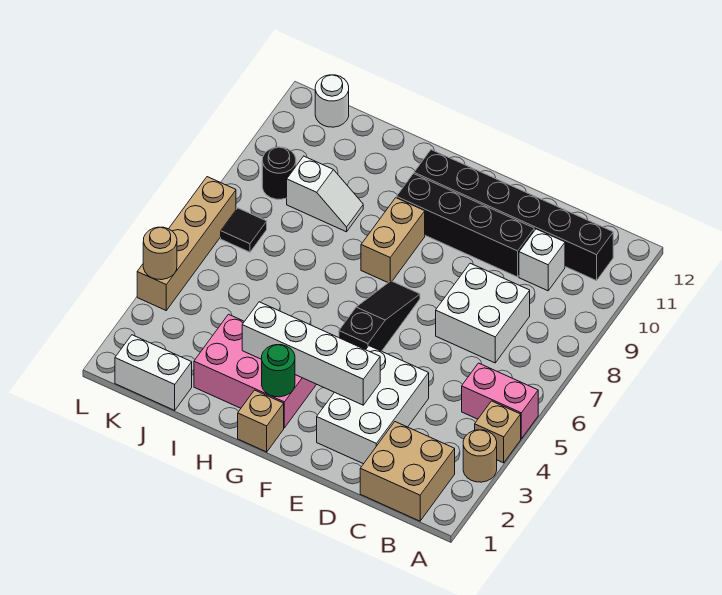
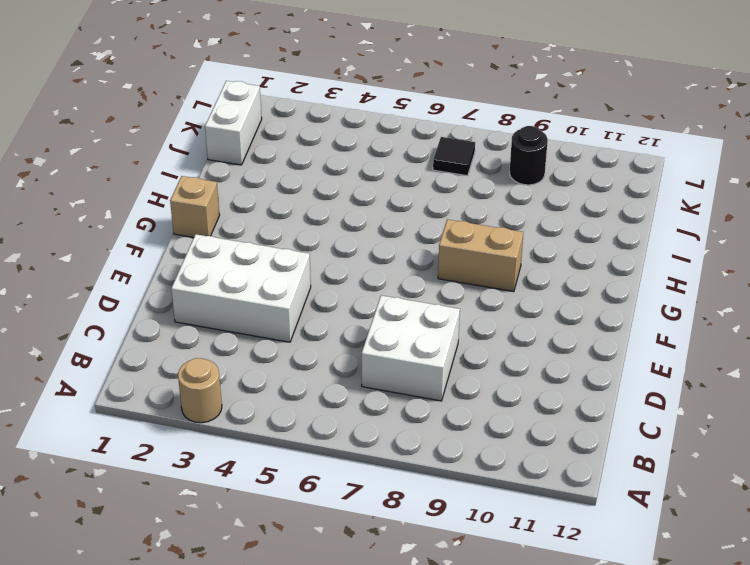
none -> tan brick A4 level 1
none -> pink brick A5:B5 level 1
none -> tan brick B1:C2 level 1

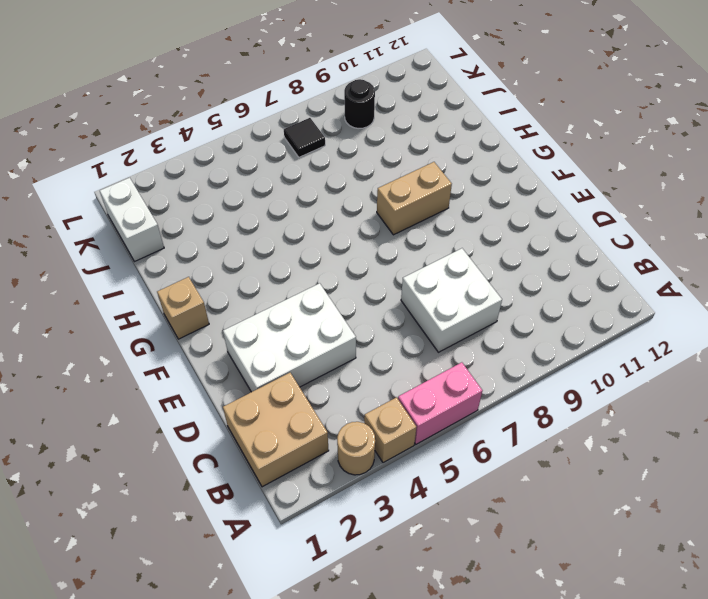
pink brick A5:A6 level 1 -> pink brick A5:B5 level 1
none -> black brick B11:G11 level 1
none -> white brick C10 level 1
none -> black brick D10:G10 level 1

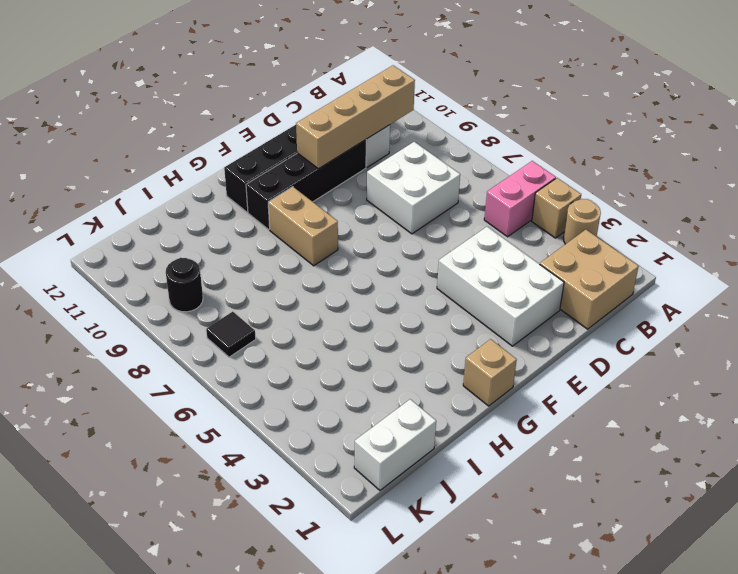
tan brick B10:E10 level 2 -> tan brick L4:L7 level 1
none -> black slope F5:F7 level 1 top 5
none -> pink brick G2:I3 level 1
none -> white slope I9:J9 level 1 top J

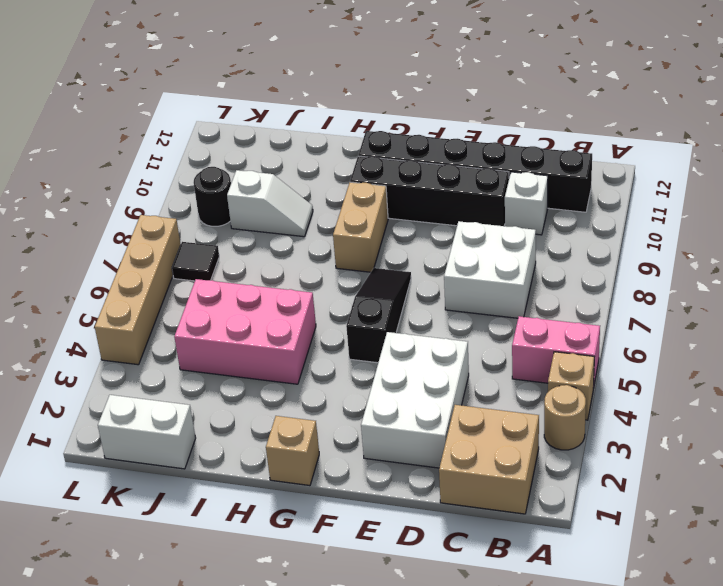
pink brick H4:J5 level 1 -> pink brick G2:I3 level 1
none -> white round brick K12 level 1
none -> white brick E3:H3 level 2
none -> green round brick G2 level 2

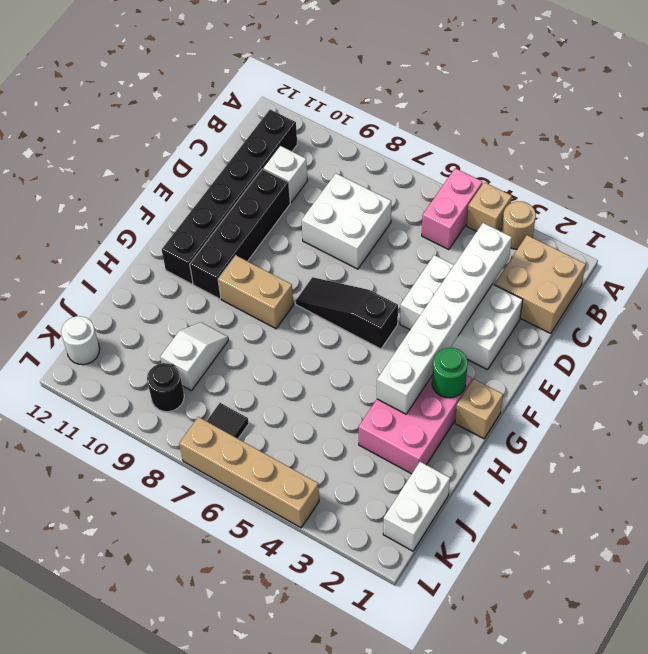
white brick C3:H3 level 2 -> white brick E3:H3 level 2
none -> tan round brick L4 level 2

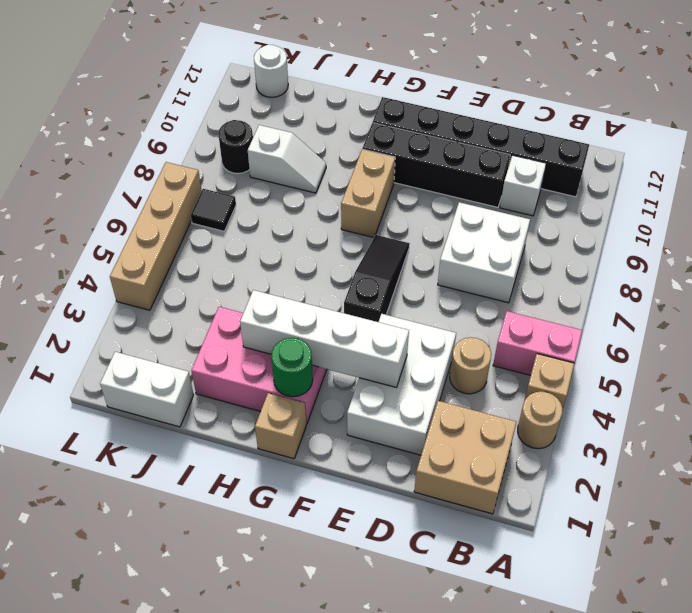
tan round brick C4 level 1 -> tan round brick L4 level 2

